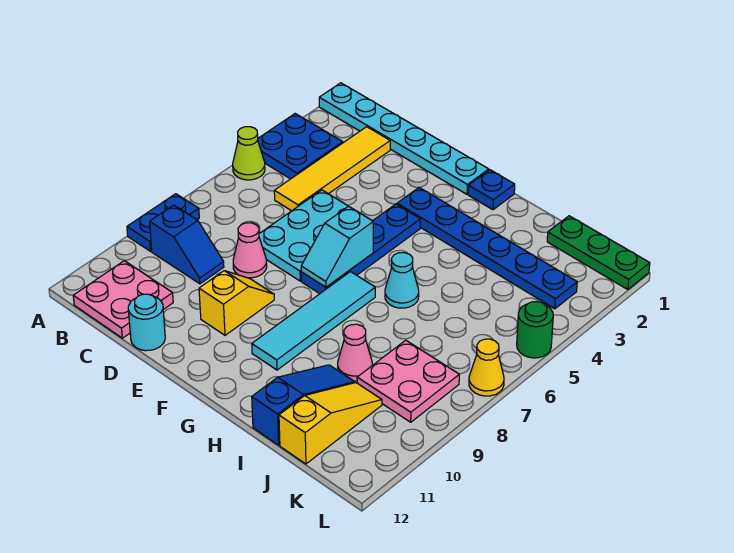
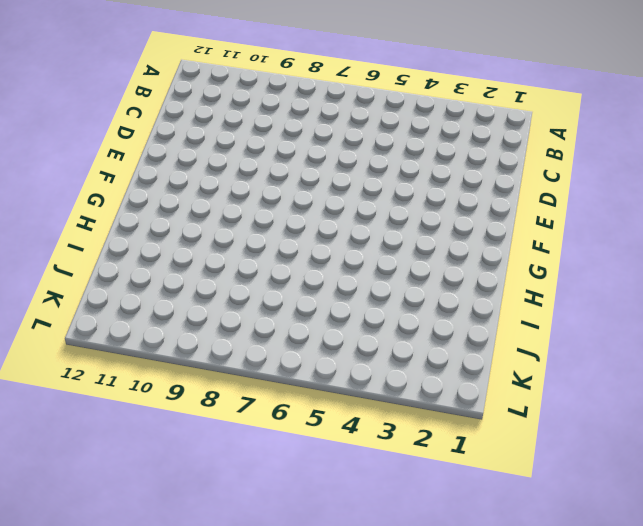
none -> cyan plate A1:F1 level 1
none -> blue plate A3:B4 level 1
none -> lime cone A5 level 1

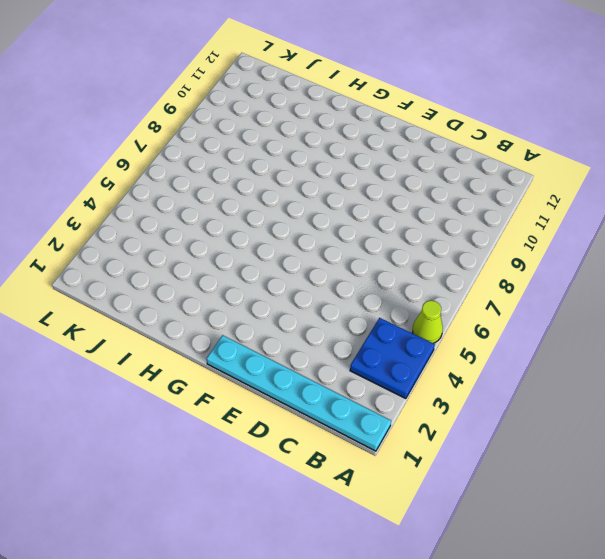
none -> blue plate A8:A9 level 1
none -> blue slope B9:C9 level 1 top B
none -> pink plate B11:C12 level 1

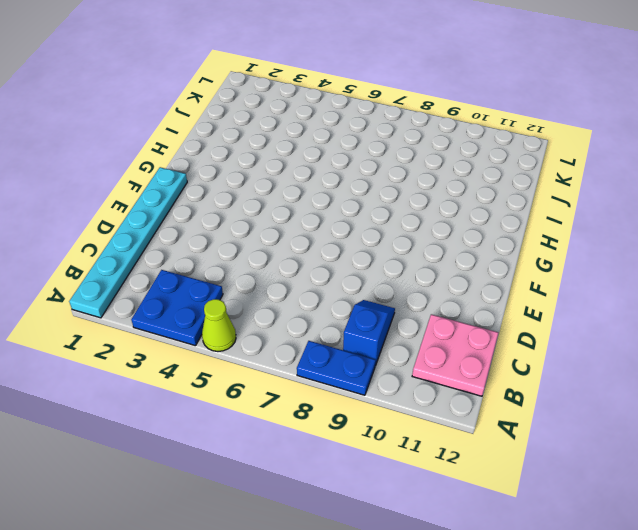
none -> yellow tile C2:C5 level 1
none -> cyan plate D5:E7 level 1
none -> pink cone D8 level 1

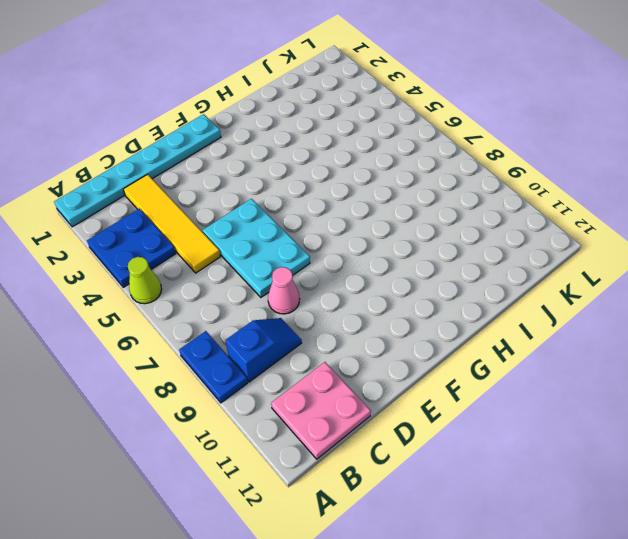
none -> cyan round brick D12 level 1
none -> yellow slope E9:E10 level 1 top 10
none -> blue plate F3:K3 level 1

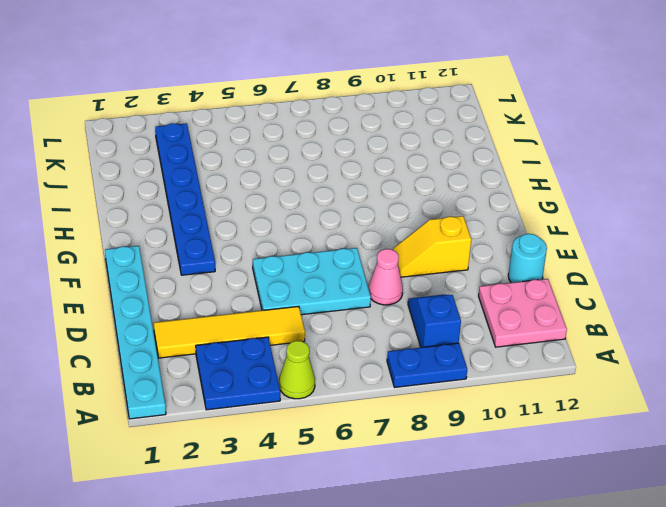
none -> blue plate F4:F7 level 1
none -> blue plate G1 level 1
none -> cyan tile G7:G10 level 1

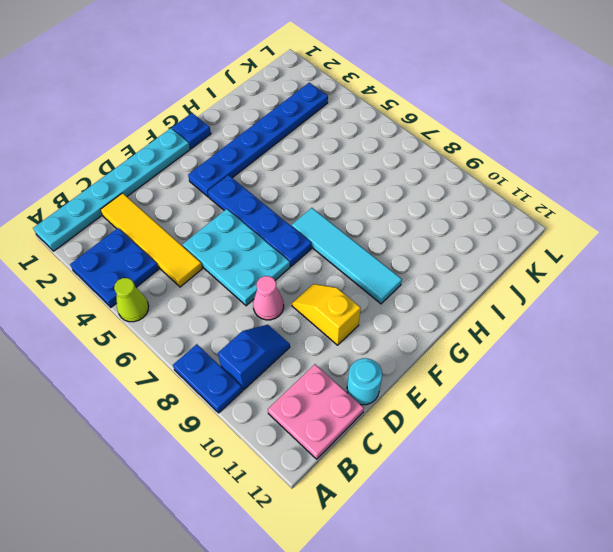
none -> cyan cone H6 level 1
none -> pink cone I9 level 1
none -> blue slope I10:I12 level 1 top 12

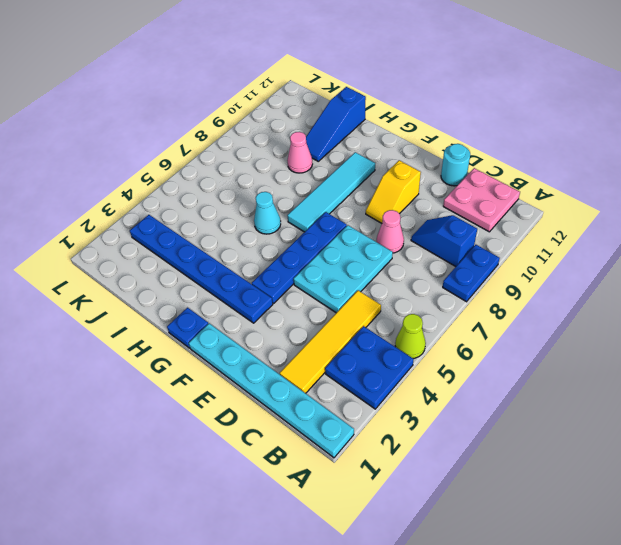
none -> green plate J1:L1 level 1
none -> pink plate J8:K9 level 1
none -> yellow slope J10:J12 level 1 top 12

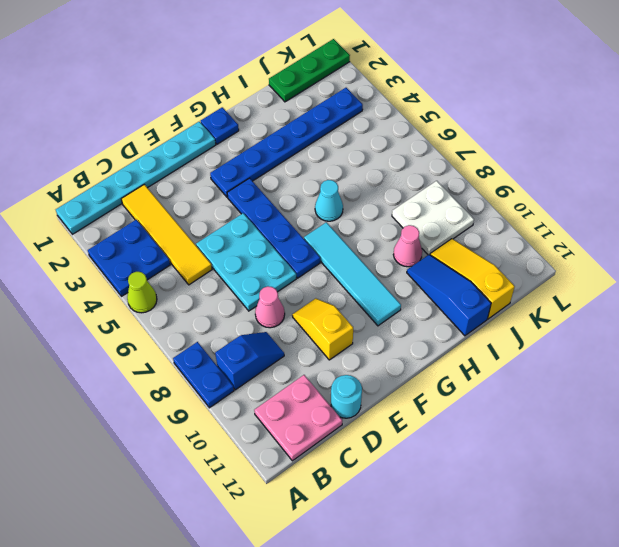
white plate J8:K9 level 1 -> pink plate J8:K9 level 1
none -> green round brick L5 level 1
none -> yellow cone L7 level 1
none -> cyan slope F6:F7 level 2 top 6

